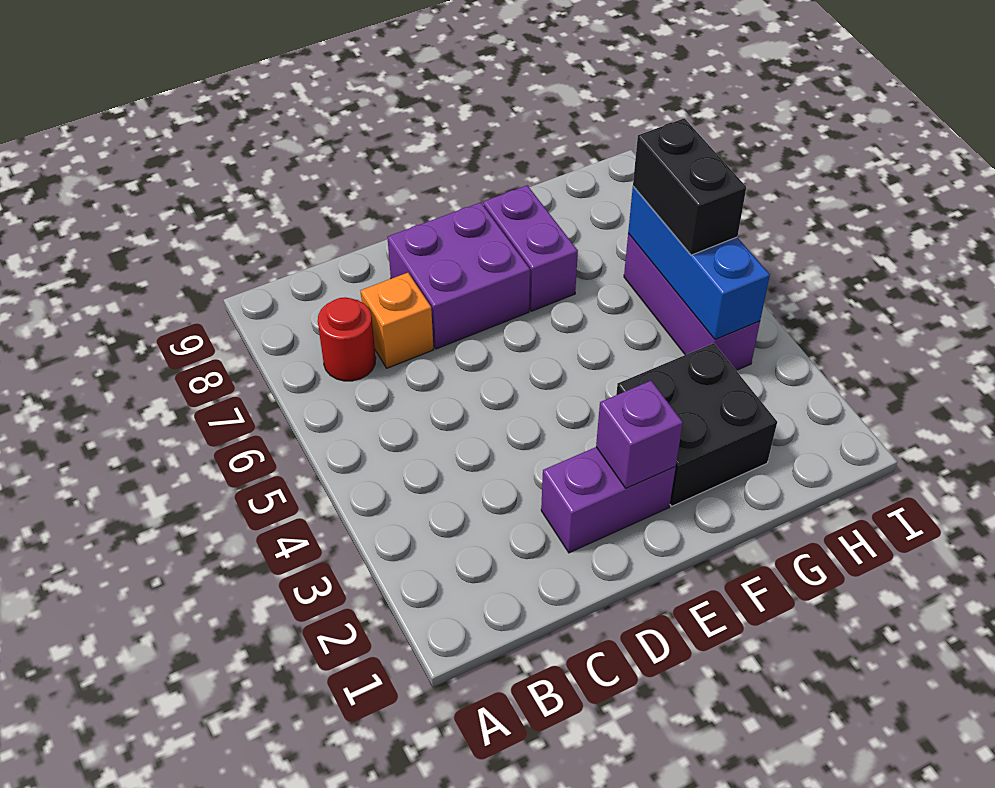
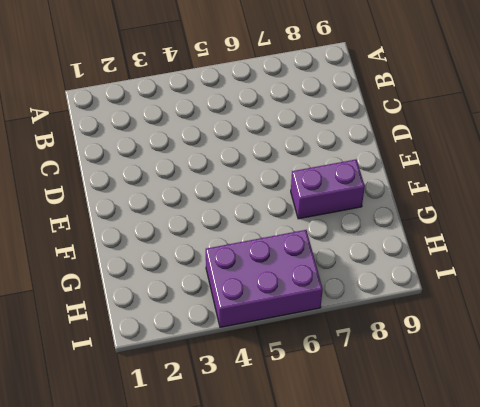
purple brick H4:I6 level 1 -> purple brick H4:H6 level 1
none -> red round brick B7 level 1
none -> orange brick C7 level 1

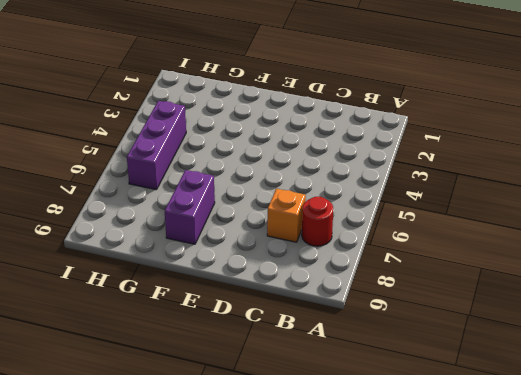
none -> purple brick D2:E2 level 1
none -> purple brick D7:E8 level 1

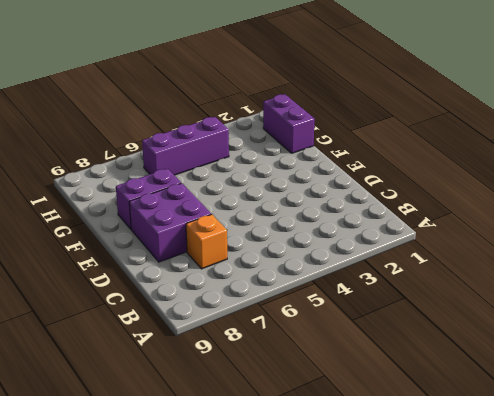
purple brick G1:H1 level 1 -> purple brick D2:E2 level 1
none -> red round brick B7 level 1
none -> black brick F2:G3 level 1

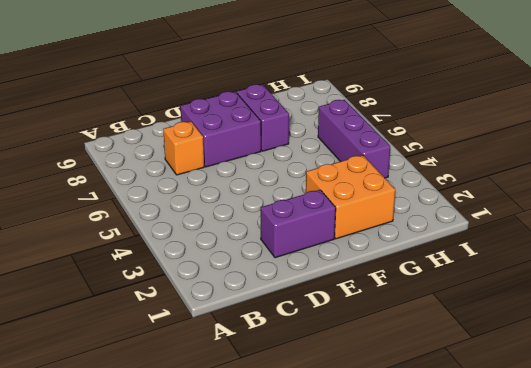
orange brick F2:G3 level 1 -> black brick F2:G3 level 1
none -> red round brick B7 level 1
none -> purple brick E2 level 2

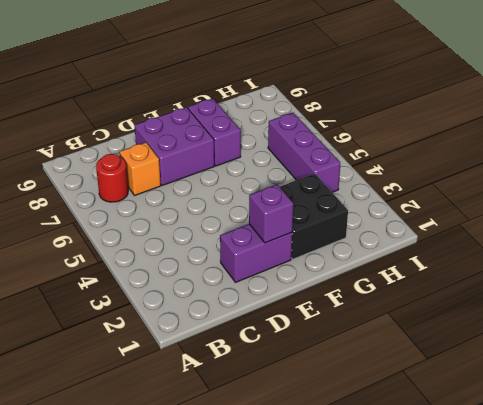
none -> blue brick H4:H6 level 2
none -> black brick H5:H6 level 3

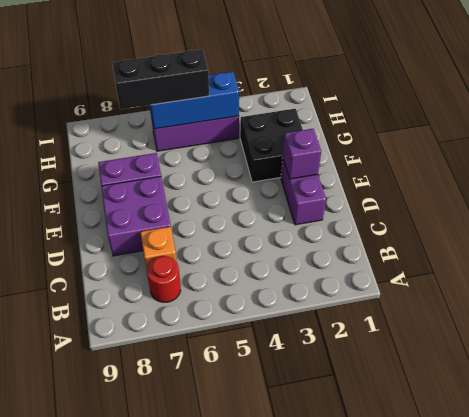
black brick H5:H7 level 3 -> black brick H5:H6 level 3

